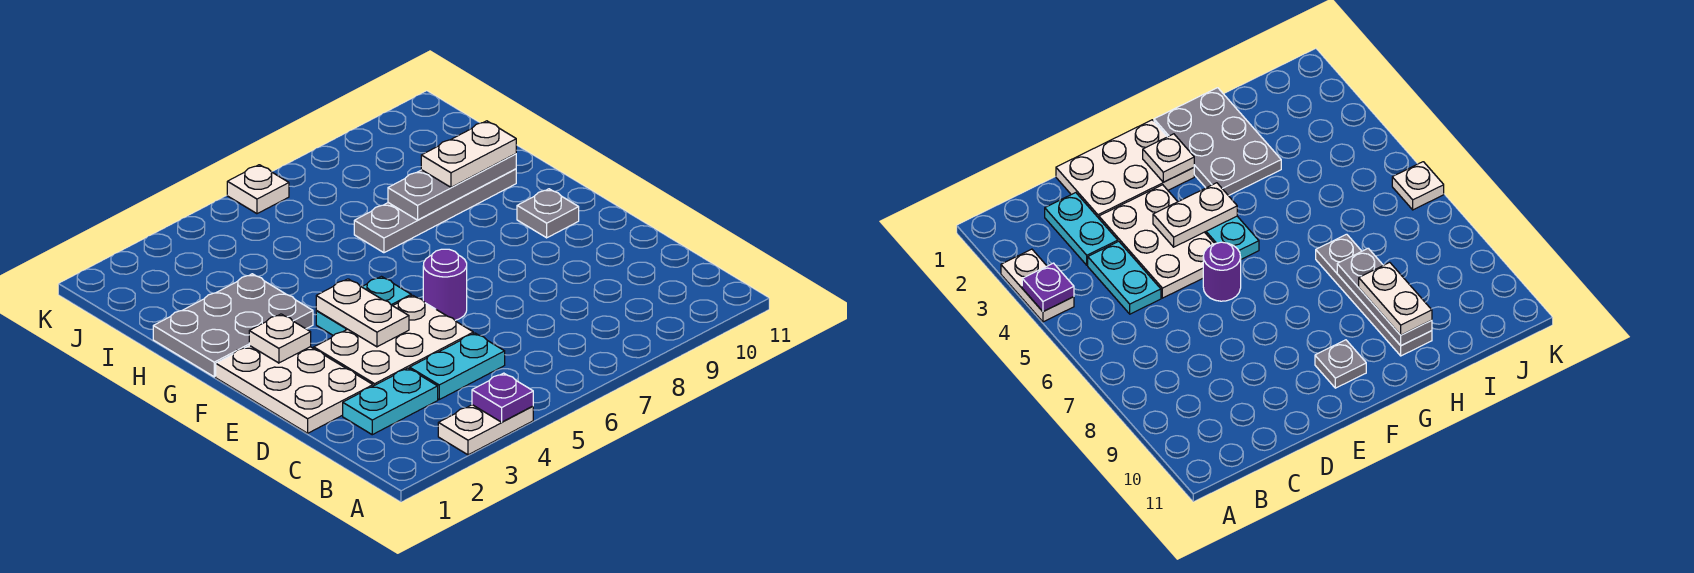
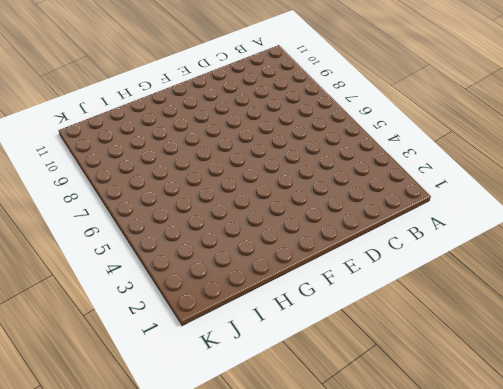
none -> white plate A3:A4 level 1
none -> cyan plate C2:C3 level 1
none -> cyan plate C4:C5 level 1

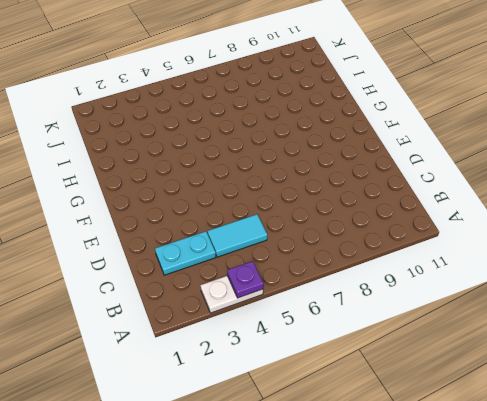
cyan tile C4:C5 level 1 -> cyan plate C4:C5 level 1
none -> white plate D1:F2 level 1
none -> white plate D3:E5 level 1
none -> purple round brick E6 level 1

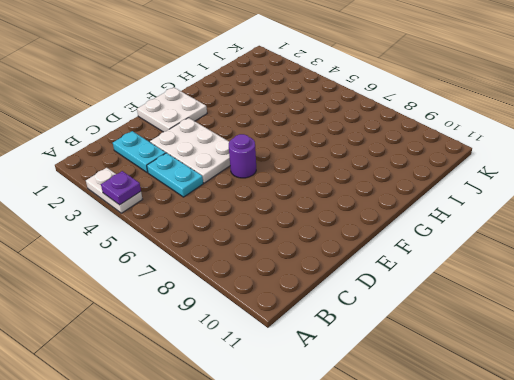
white plate E1:F2 level 1 -> white plate D1:F2 level 1
none -> cyan plate F4:F5 level 1
none -> grey plate F10 level 1
none -> grey plate G1:H3 level 1

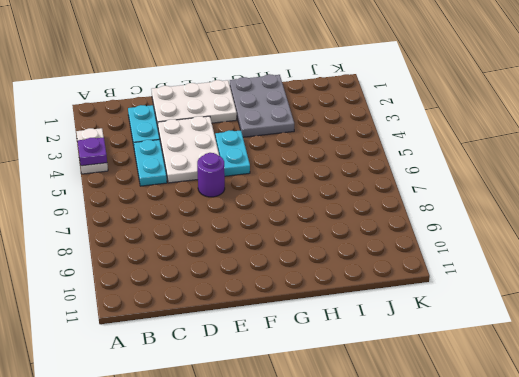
none -> grey plate F10 level 1
none -> grey plate H7:H10 level 1
none -> white plate K6 level 1

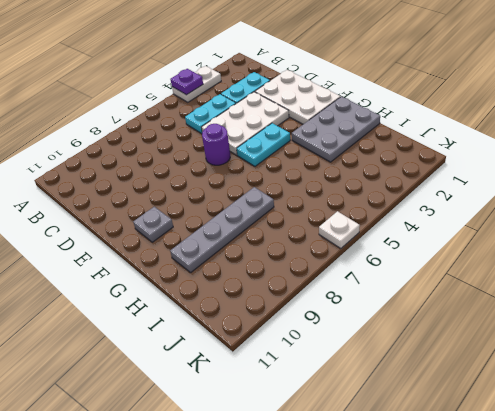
none -> white plate E4:F4 level 2
none -> white plate F2 level 2
none -> grey plate H8:H10 level 2

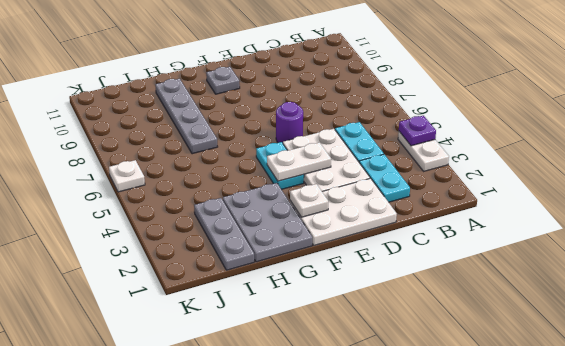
grey plate I1:I3 level 1 -> grey plate H8:H10 level 2
none -> white plate H9:H10 level 3

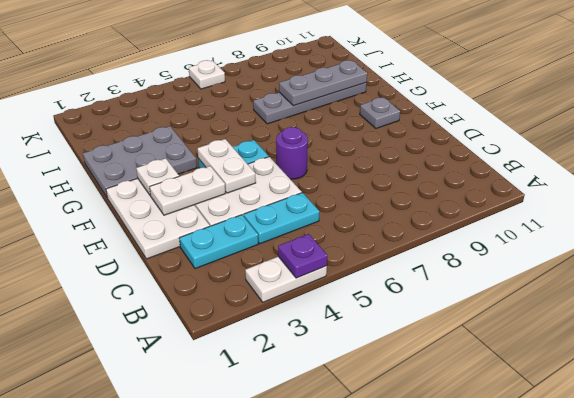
white plate E2:E3 level 2 -> white plate H9:H10 level 3

